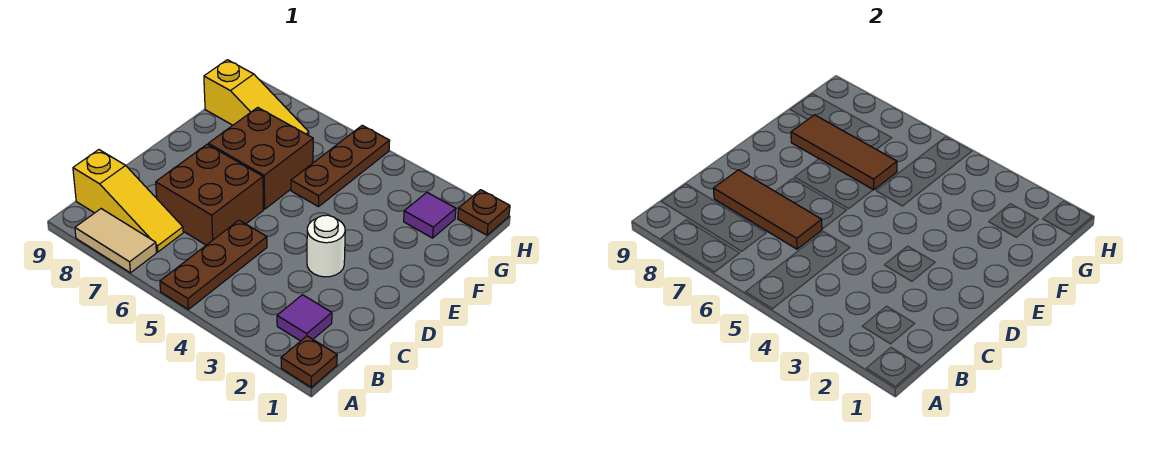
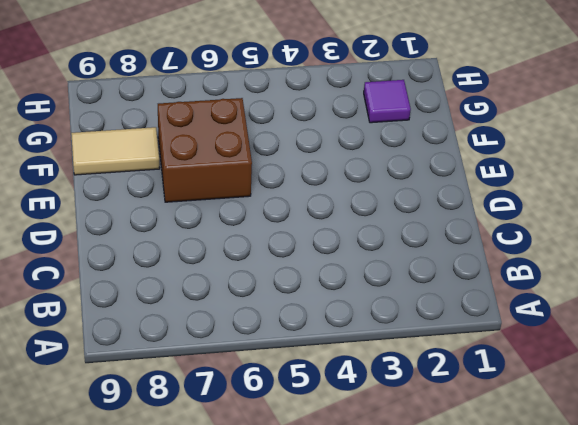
tan tile F8:F9 level 1 -> tan tile A7:A8 level 1
none -> brown plate A1 level 1
none -> brown plate A5:C5 level 1
none -> purple tile B2 level 1

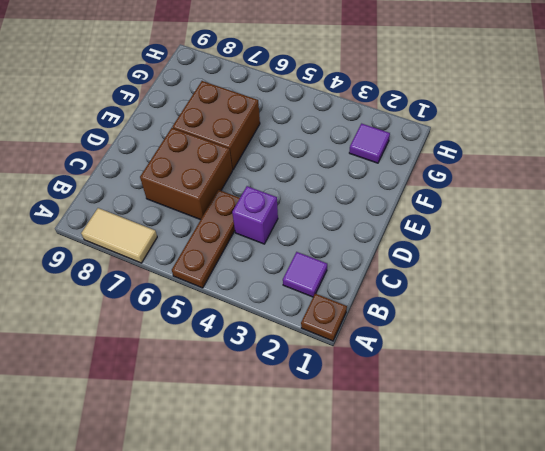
purple brick C4 level 1 -> none
none -> yellow slope B7:B9 level 1 top 9
none -> white round brick D3 level 1
none -> brown plate F5:H5 level 1

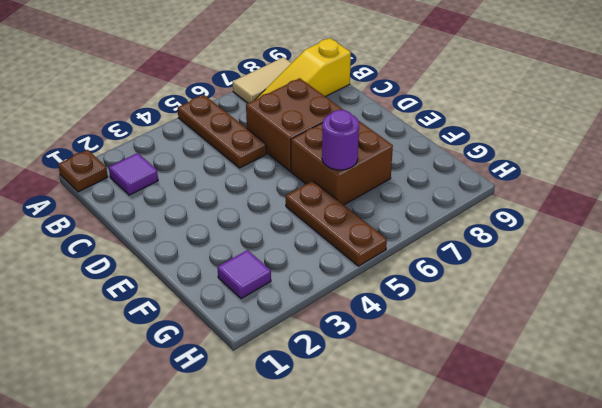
purple round brick F6 level 2 -> brown tile F6:F8 level 2
none -> white round brick D3 level 1
none -> yellow slope G7:G9 level 1 top 9
none -> brown plate H1 level 1

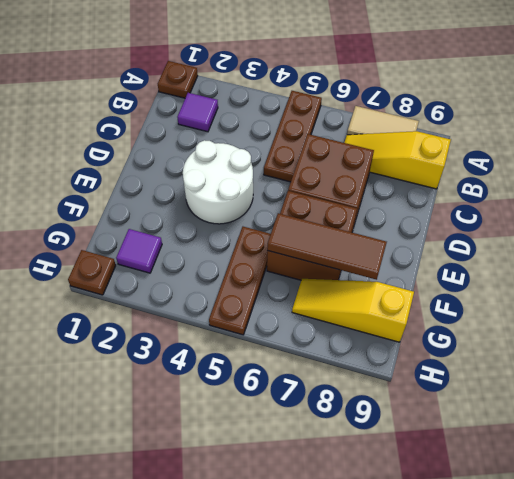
white round brick D3:E4 level 1 -> white round brick D3 level 1
none -> brown tile C6:C8 level 2

